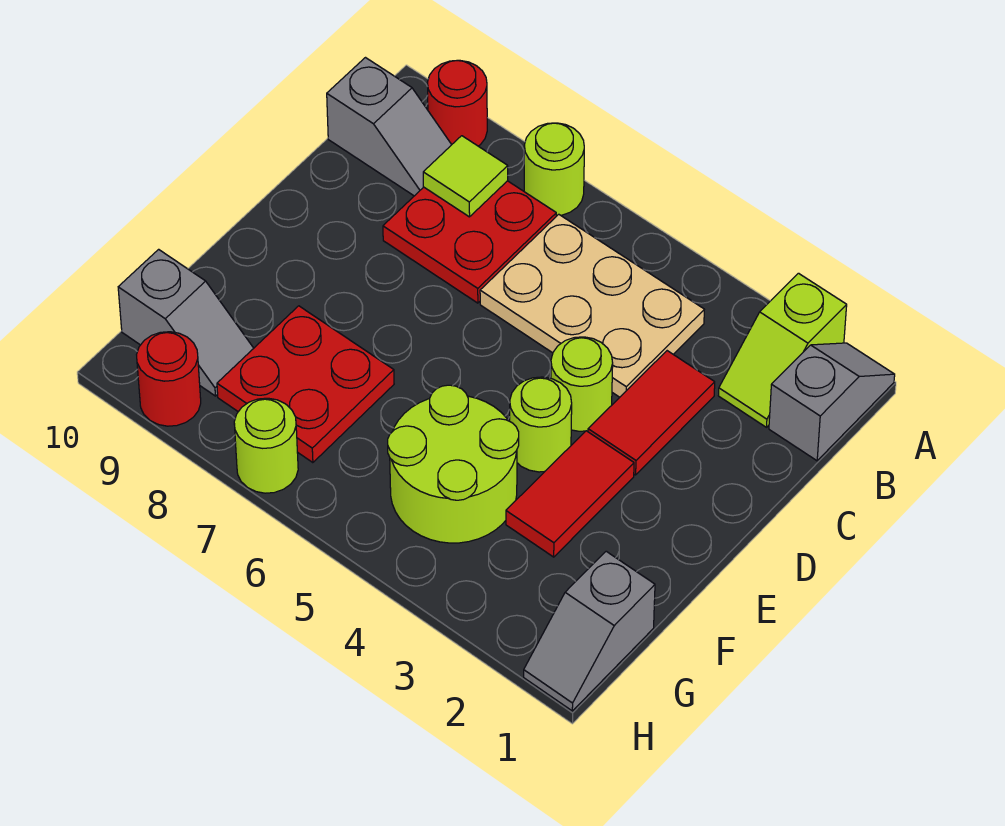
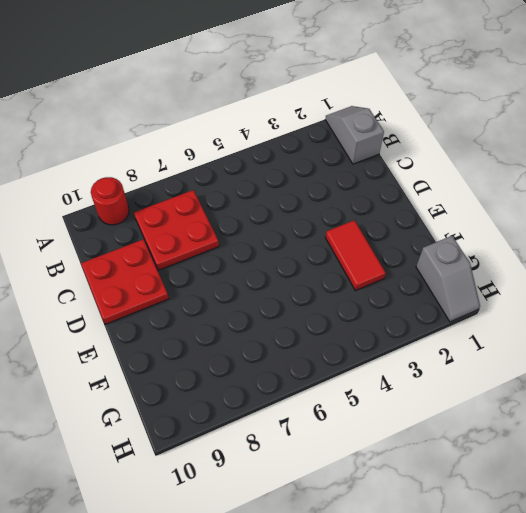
red plate C9:D10 level 1 -> red plate F7:G8 level 1
none -> lime slope A2:B2 level 1 top A
none -> lime round brick A7 level 1
none -> tan plate B4:C6 level 1

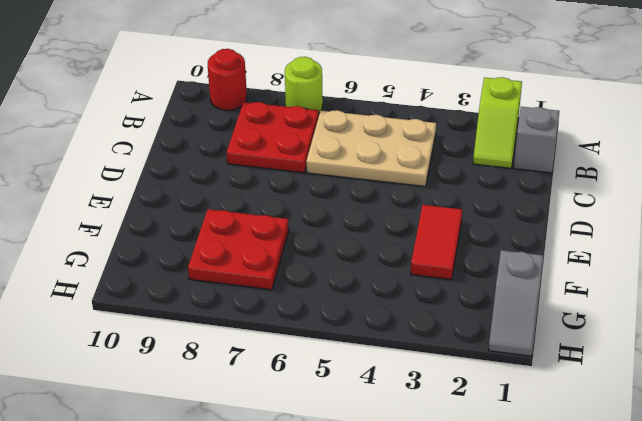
none -> grey slope B9:B10 level 1 top 10
none -> red tile C3:D3 level 1
none -> lime round brick D4 level 1

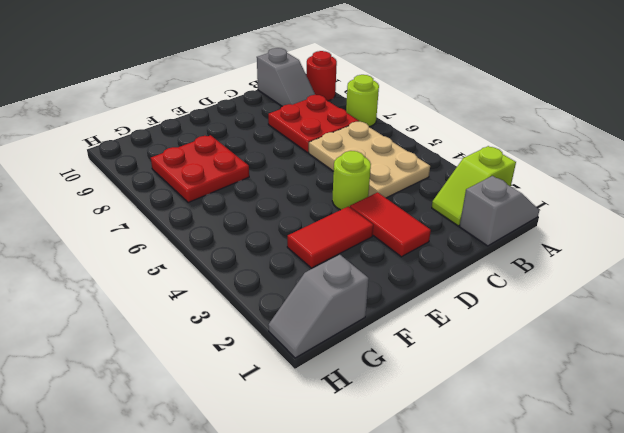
red tile D2:D3 level 1 -> red tile C3:D3 level 1
none -> lime round brick E4 level 1
none -> lime round brick F4:G5 level 1
none -> grey slope G9:G10 level 1 top 10

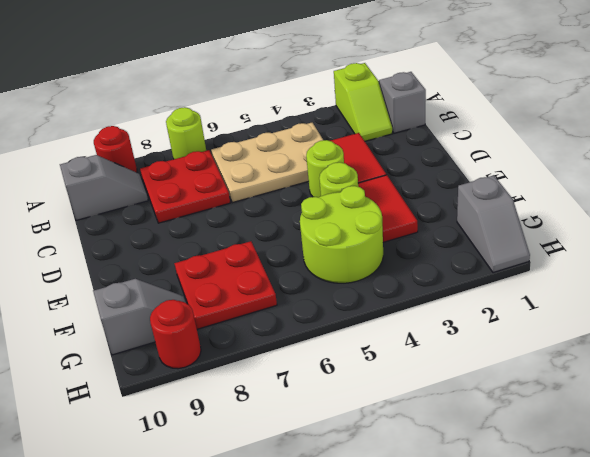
none -> lime round brick H7 level 1
none -> lime tile B8 level 2

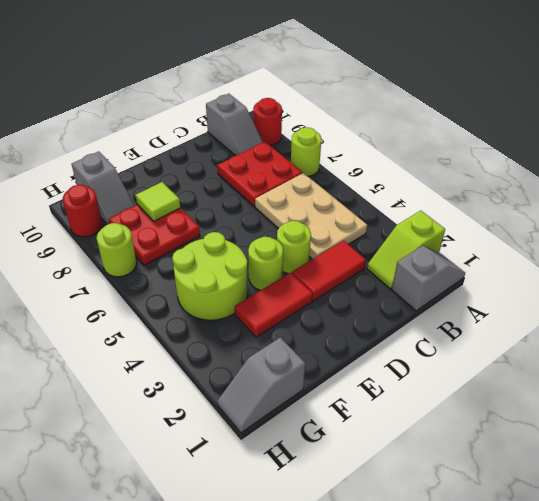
lime tile F8 level 2 -> lime tile B8 level 2

